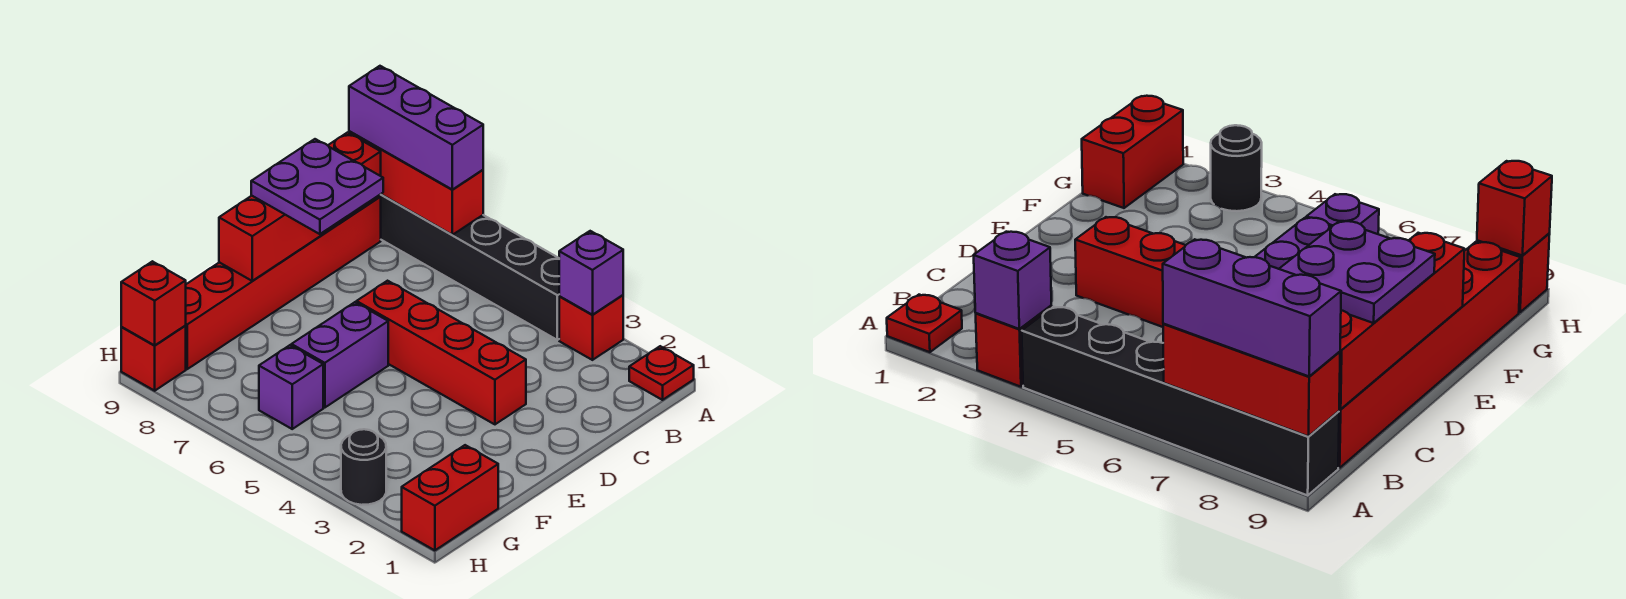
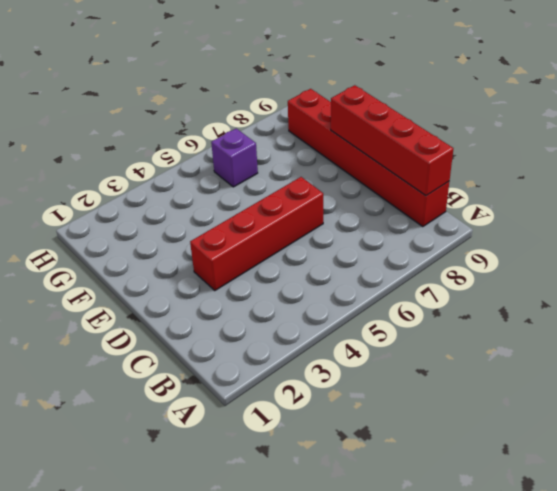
none -> red plate A1 level 1
none -> red brick A3 level 1
none -> black brick A4:A9 level 1

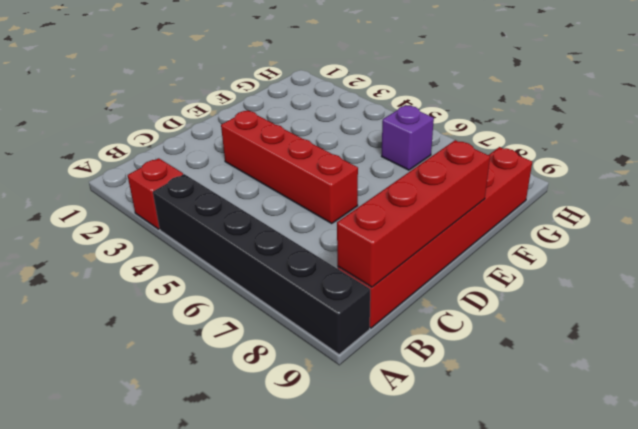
none -> red plate A1 level 1
none -> purple brick E6:F6 level 1
none -> red brick G1:H1 level 1

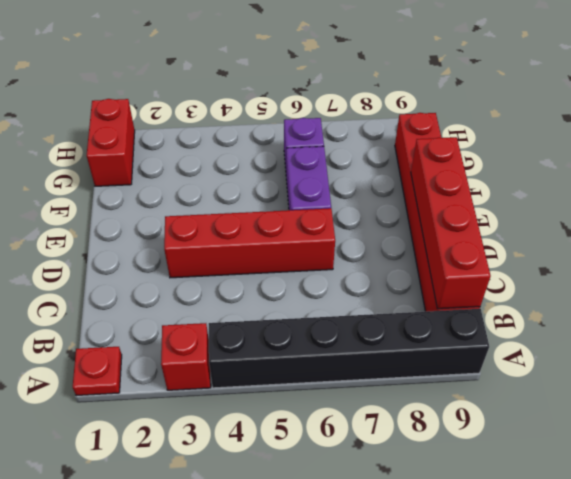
none -> black round brick H3 level 1
none -> red brick H9 level 1
none -> purple brick A3 level 2

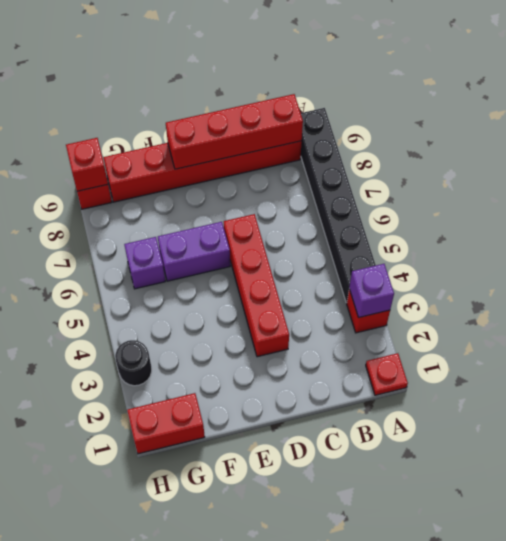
none -> red brick A7:A9 level 2
none -> purple brick A7:A9 level 3
none -> purple plate C8:D9 level 3

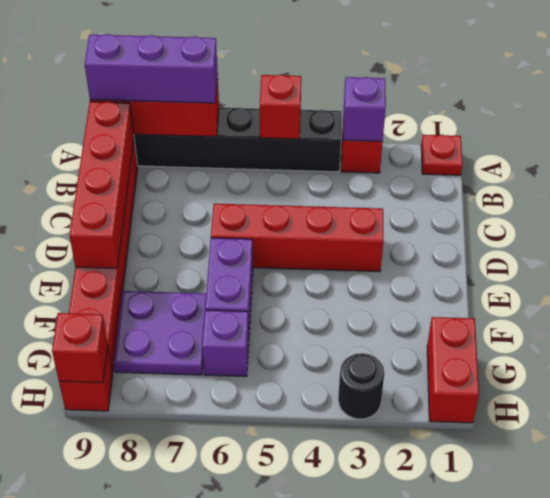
red brick A5 level 2 -> none
purple plate F7:G8 level 1 -> purple plate C8:D9 level 3

